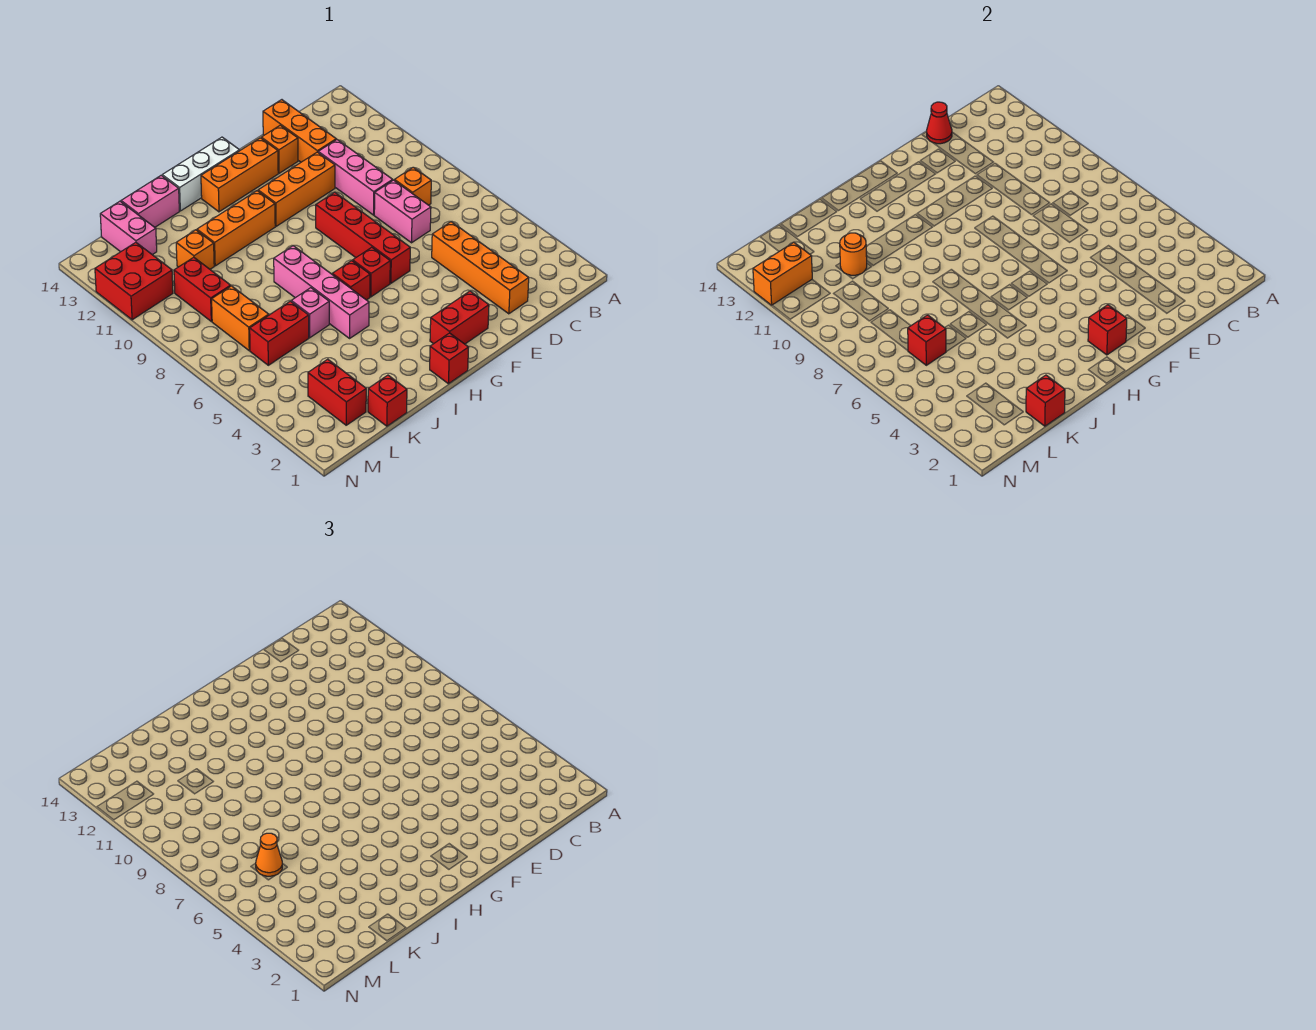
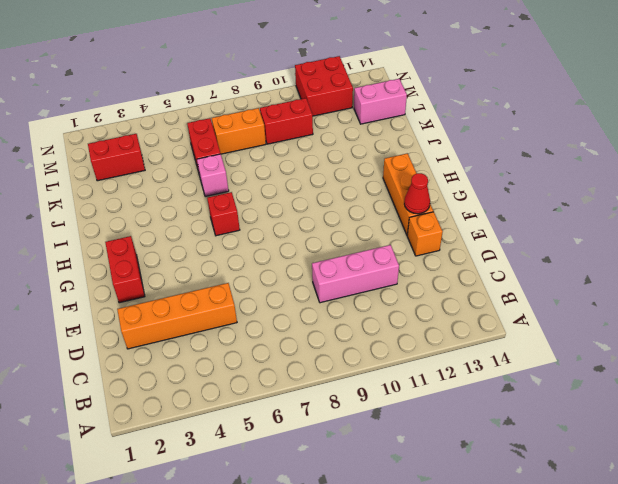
red cone F13 level 2 -> red cone D14 level 2
none -> orange brick C8 level 1
none -> pink brick D7:D8 level 1
none -> orange brick D12:D14 level 1
none -> orange brick E11:G11 level 1

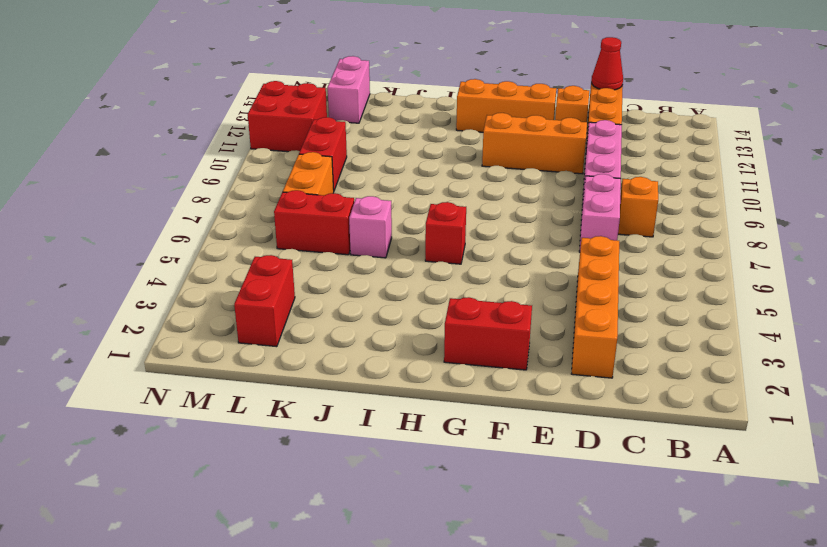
none -> red brick F6:F9 level 1
none -> red brick G6 level 1
none -> white brick G14:I14 level 1
none -> red brick H1 level 1

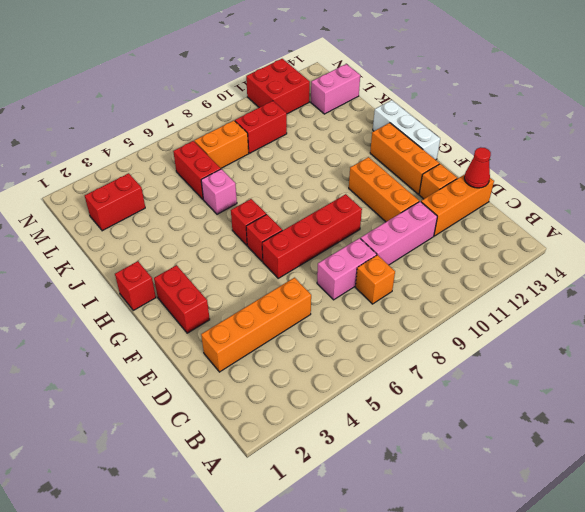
none -> orange brick H11:J11 level 1
none -> pink brick I5:I8 level 1
none -> pink brick J14:K14 level 1
none -> red brick K1 level 1

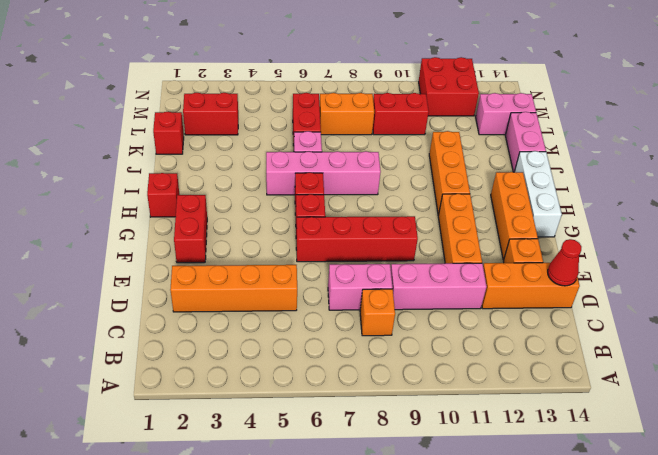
none -> orange brick K11 level 1
none -> red brick G2 level 2
none -> red brick K1 level 2
none -> orange round brick K11 level 2

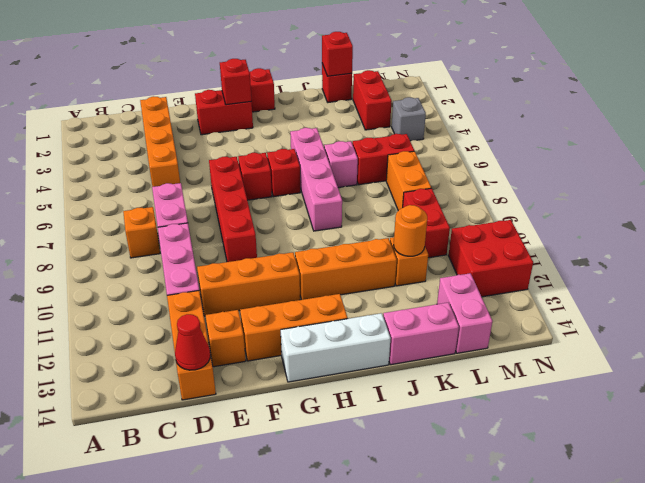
grey brick M4 level 1 -> none
none -> red brick L6 level 2
none -> orange brick M12:N12 level 2
none -> orange cone L6 level 3

